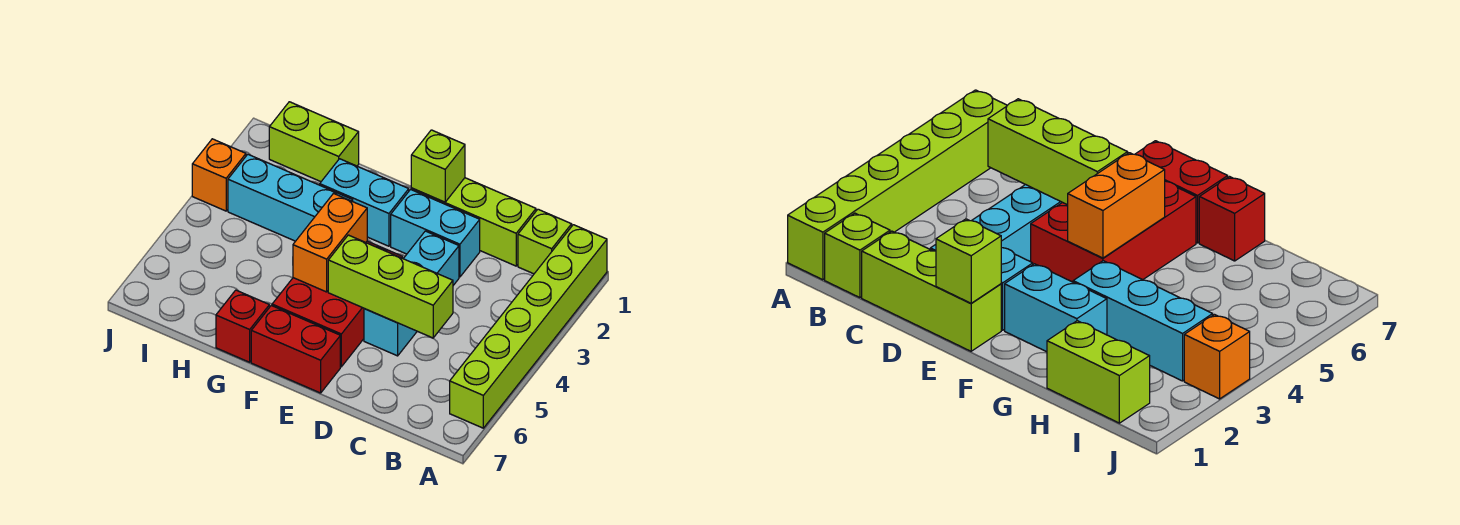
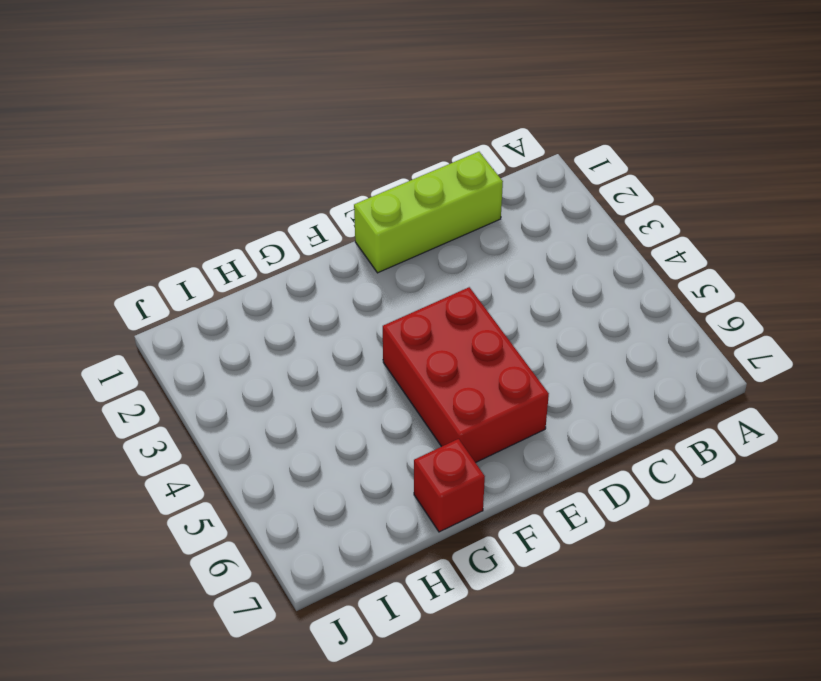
none -> lime brick A1:A6 level 1
none -> lime brick B1 level 1
none -> cyan brick D2:E2 level 1

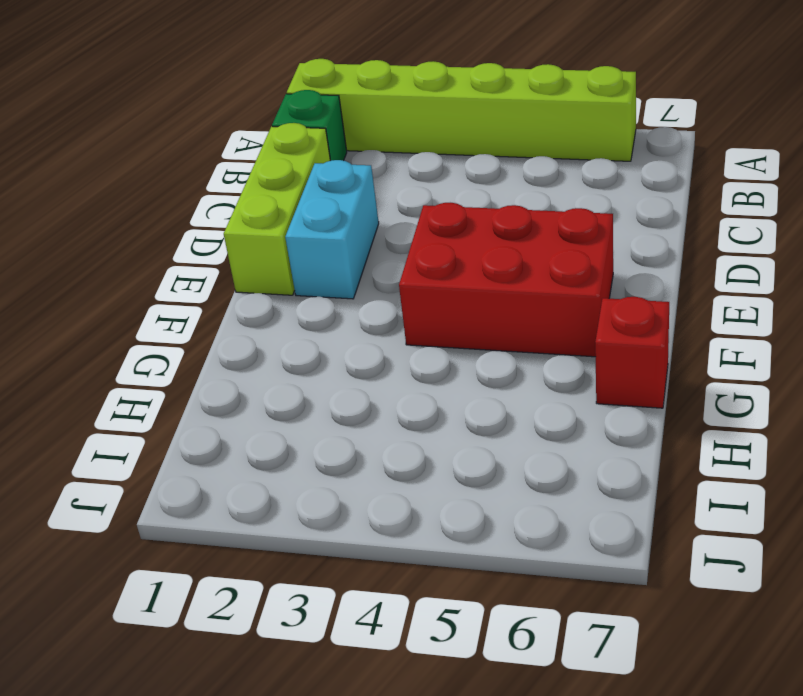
green brick B1 level 1 -> lime brick B1 level 1
none -> cyan brick D3:D5 level 1
none -> red brick E7:F7 level 1
none -> cyan brick F2:G2 level 1

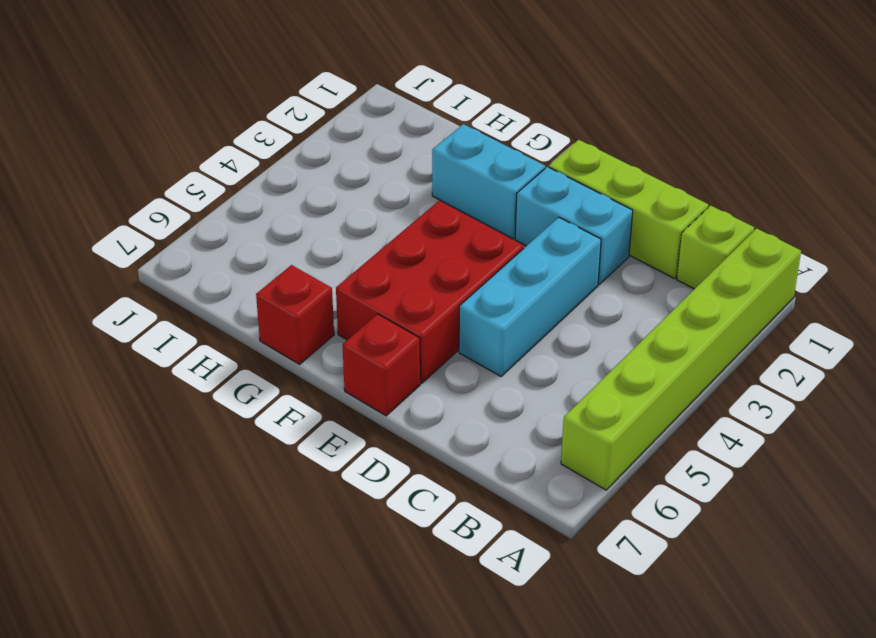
red brick E7 level 1 -> red brick E7:F7 level 1
none -> cyan brick G3:I3 level 1
none -> lime brick H1:I1 level 1
none -> orange brick J3 level 1

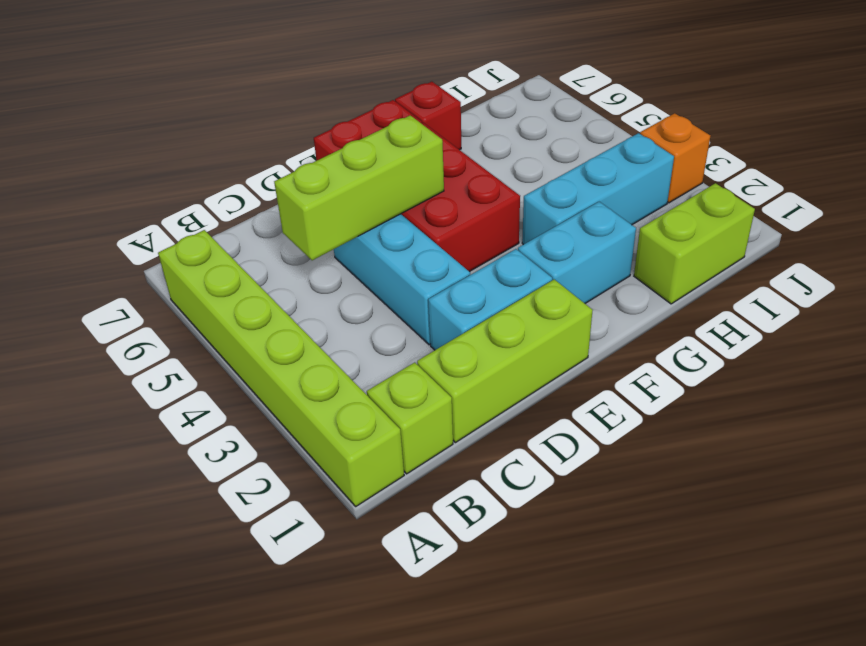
none -> lime brick E1 level 2
none -> orange brick F4:F5 level 2

